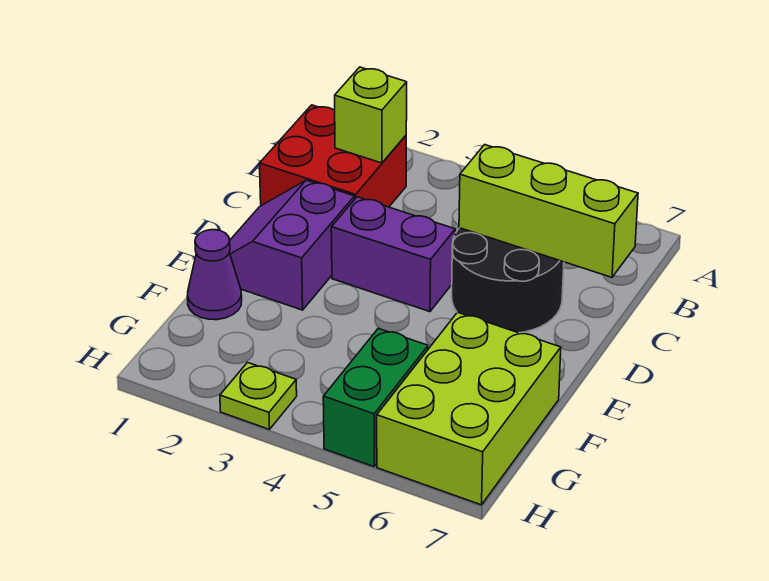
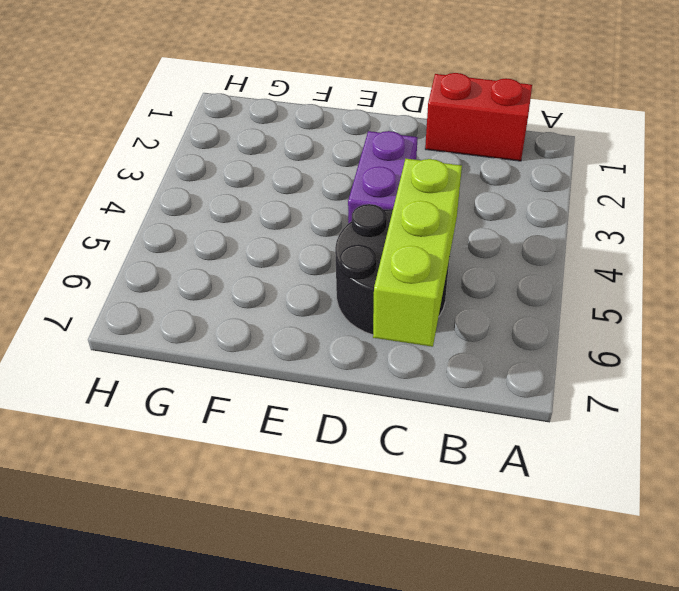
red brick B1:C1 level 1 -> red brick B1:C2 level 1
none -> purple slope D1:E2 level 1 top 2
none -> purple cone F1 level 1

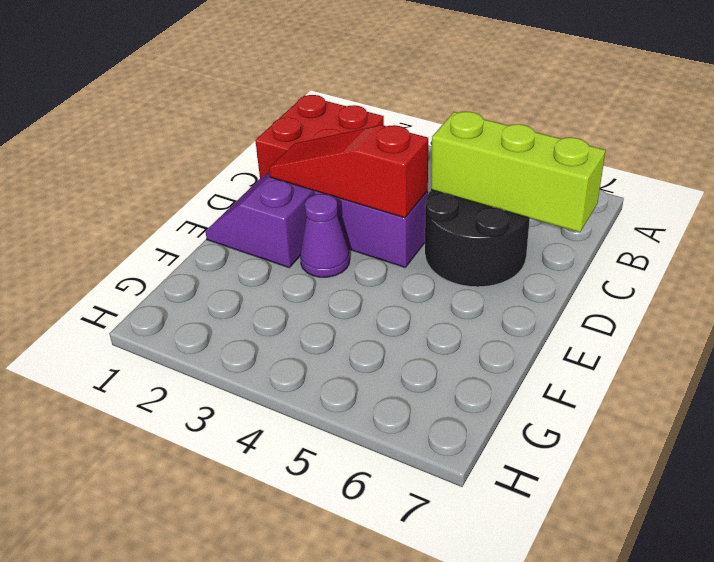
red slope D2:D4 level 2 top 4 -> none
purple cone E3 level 1 -> purple cone F1 level 1
none -> lime brick F6:H7 level 1
none -> green brick G5:H5 level 1

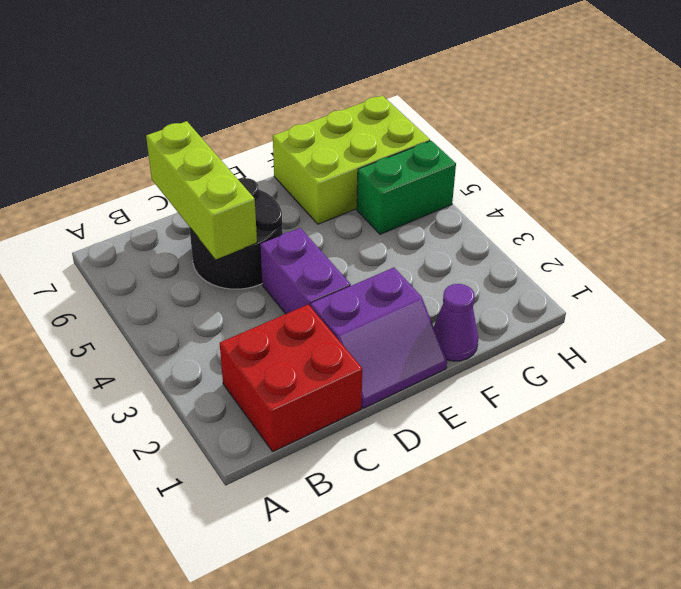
none -> lime plate H3 level 1
none -> lime brick B2 level 2

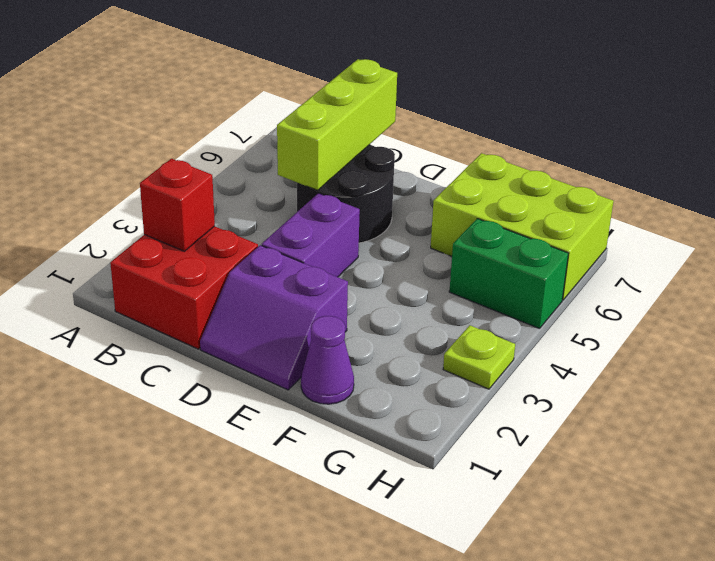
red brick B2 level 2 -> lime brick B2 level 2

